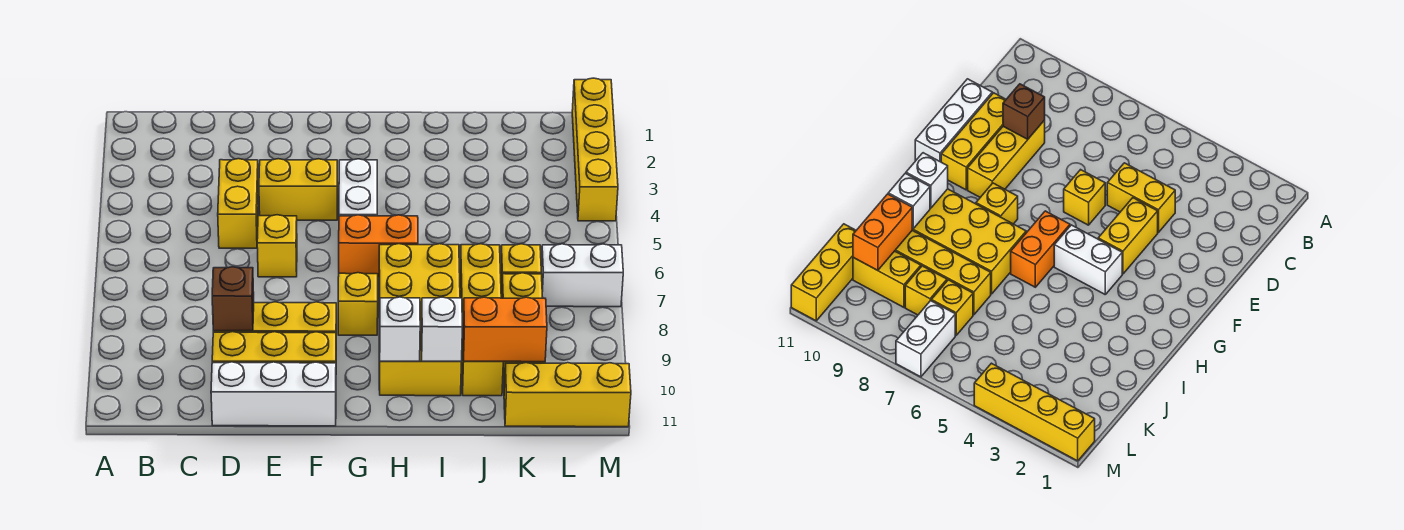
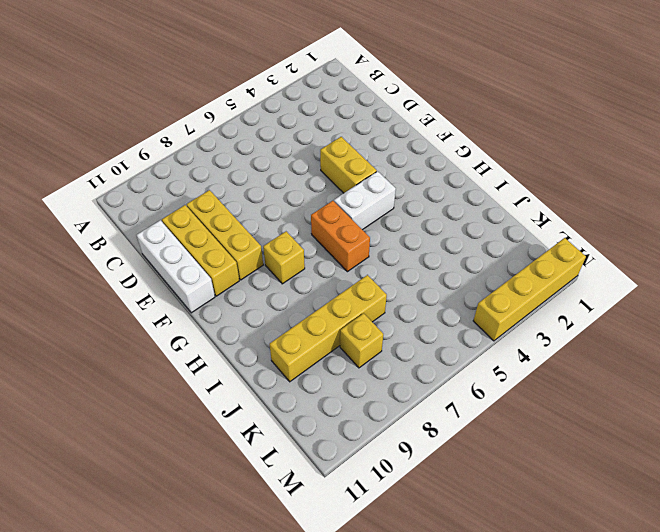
none -> yellow brick D4:D5 level 1
none -> yellow brick E6 level 1
none -> yellow brick H7:I10 level 1

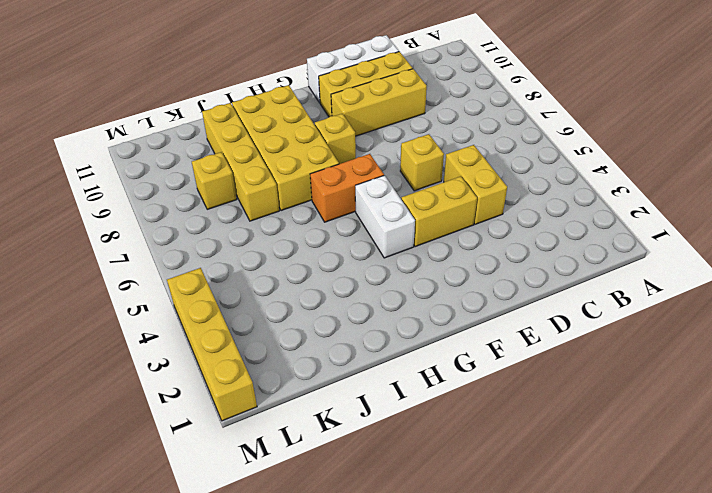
none -> yellow brick K7 level 1
none -> yellow brick K9:K10 level 1
none -> yellow brick K11:M11 level 1

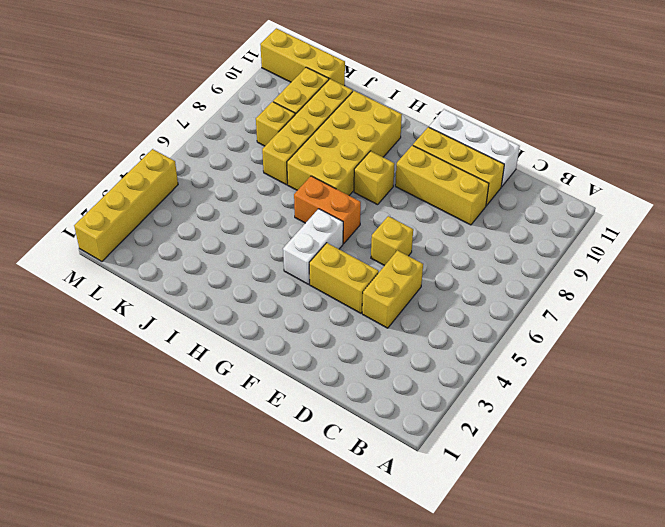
none -> yellow brick K7 level 1
none -> white brick L7:M7 level 1
none -> brown brick D9 level 2

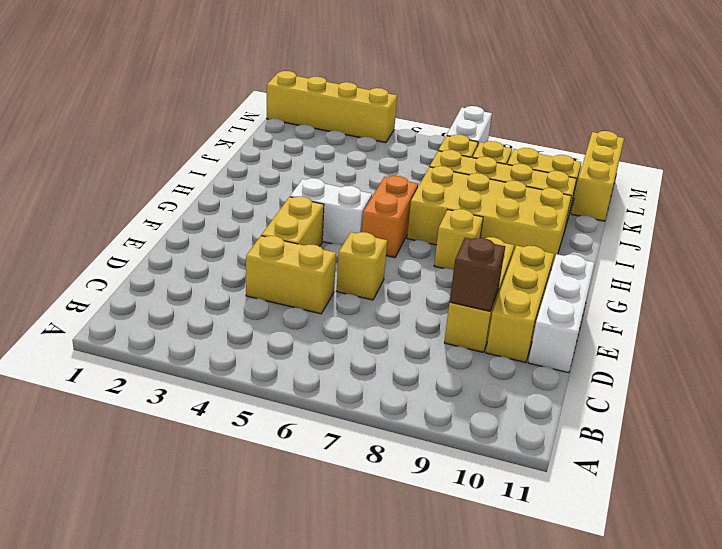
none -> white brick H10 level 2
none -> white brick I10 level 2
none -> orange brick J10:K10 level 2

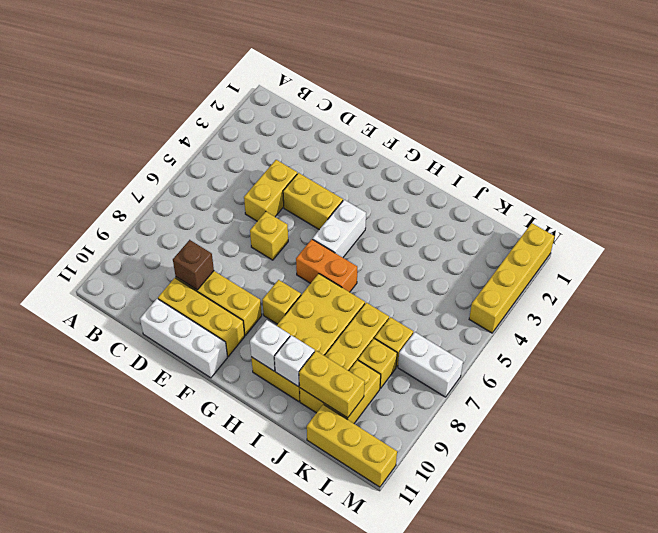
yellow brick J10:K10 level 2 -> orange brick J10:K10 level 2

